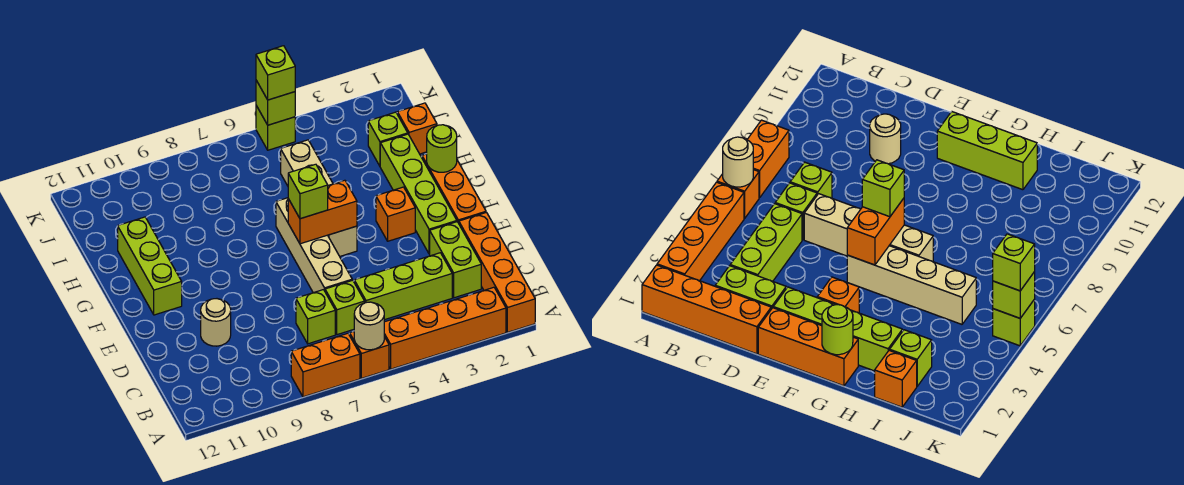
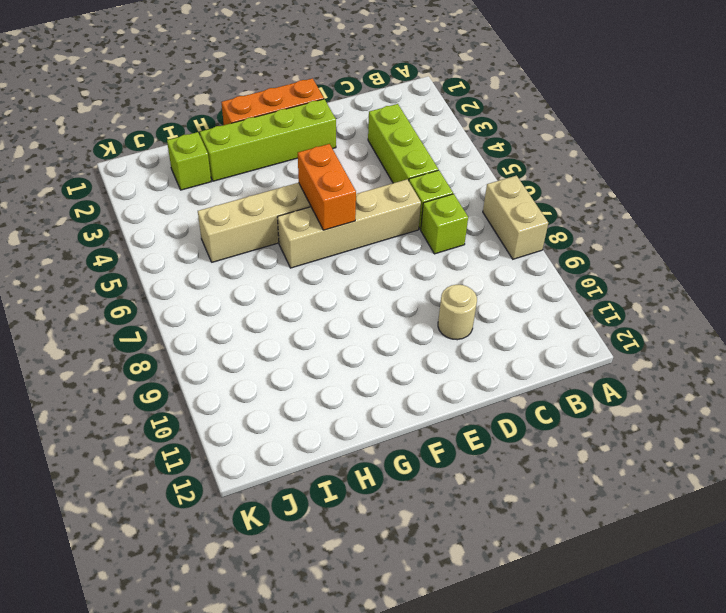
tan brick A7:A8 level 1 -> orange brick A7:A8 level 1
none -> orange brick A1:D1 level 1
none -> orange brick A2:A5 level 1
none -> orange brick A6 level 1

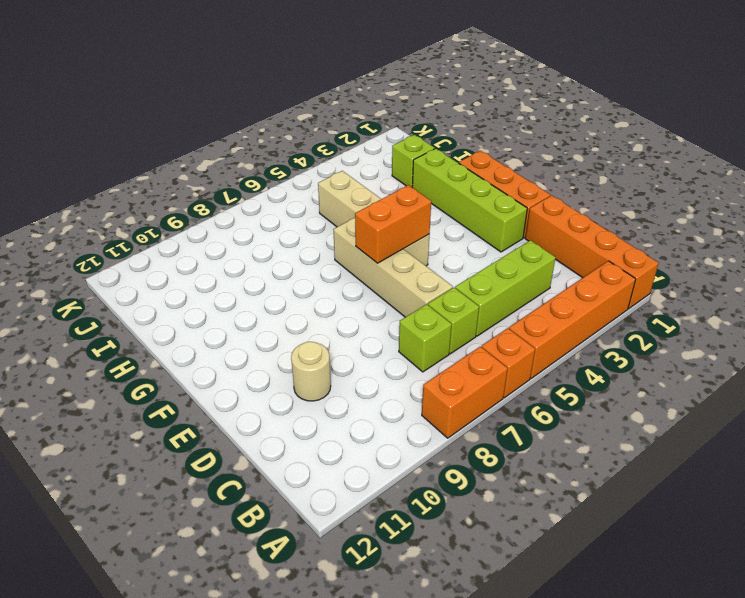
none -> lime brick C2:D2 level 1
none -> orange brick F3 level 1
none -> lime brick F11:H11 level 1

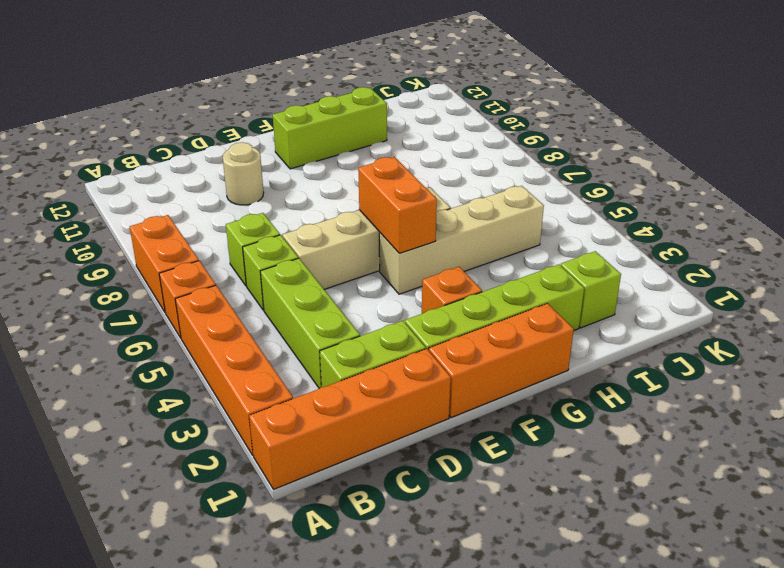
none -> orange brick I1 level 1
none -> lime brick K5 level 1
none -> tan round brick A6 level 2

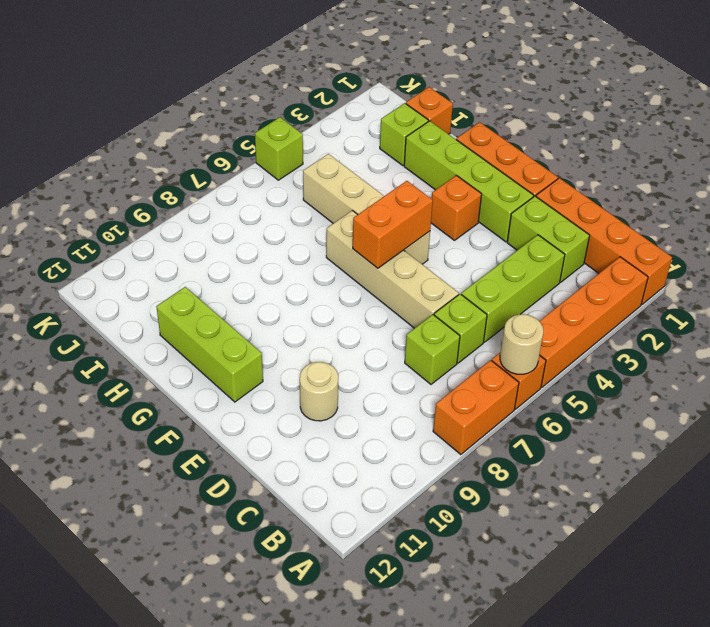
none -> lime round brick G1 level 2
none -> lime brick K5 level 2
none -> lime brick F6 level 3

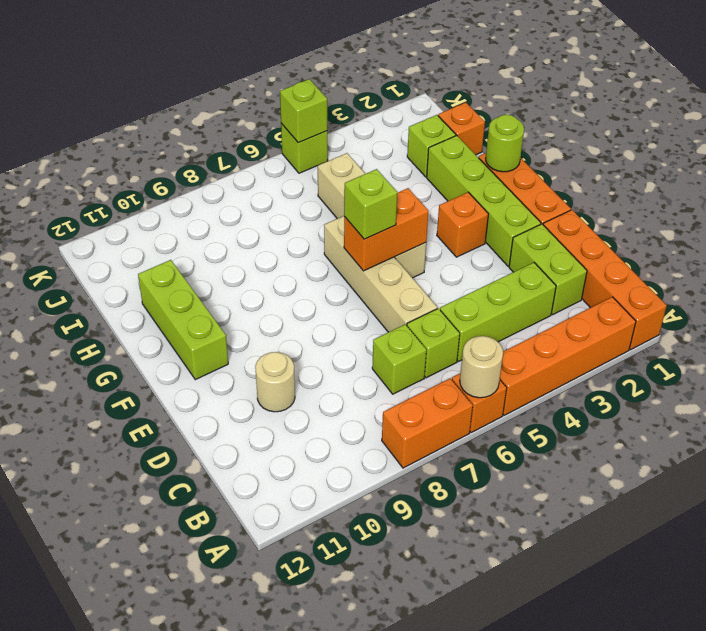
none -> lime brick K5 level 3

